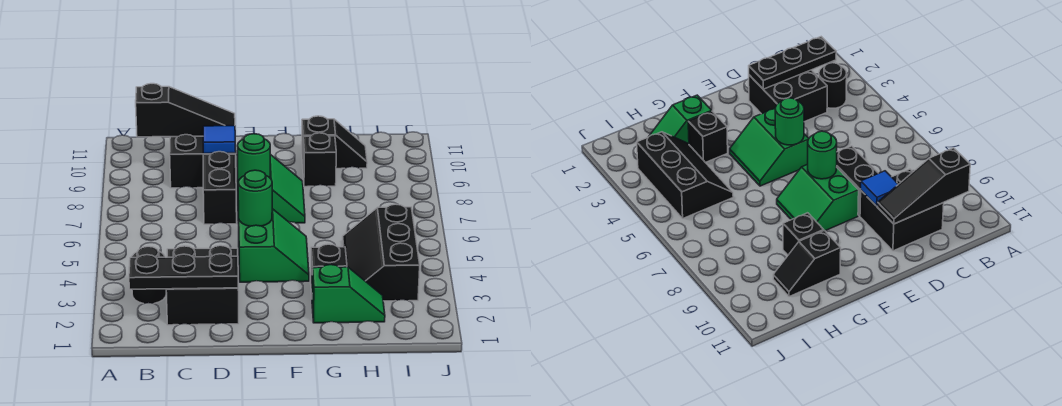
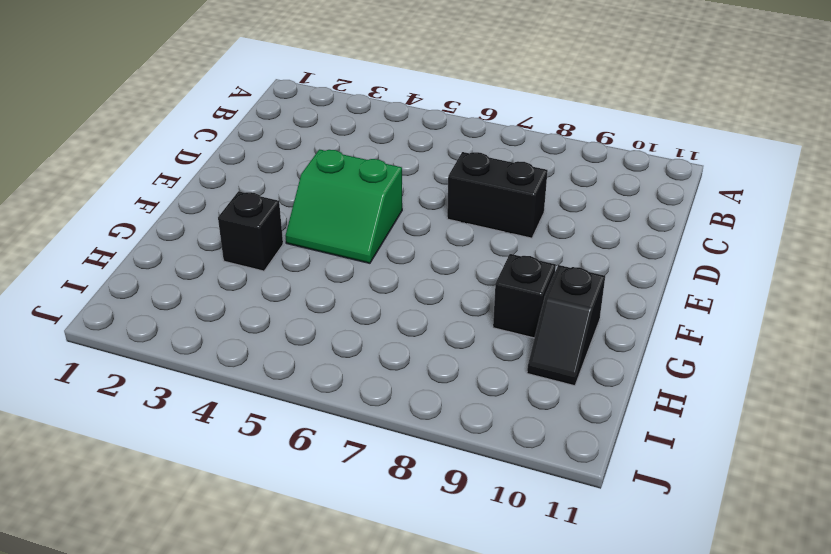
none -> black round brick B3 level 1
none -> black brick C2:D3 level 1
none -> black brick C9:D10 level 1

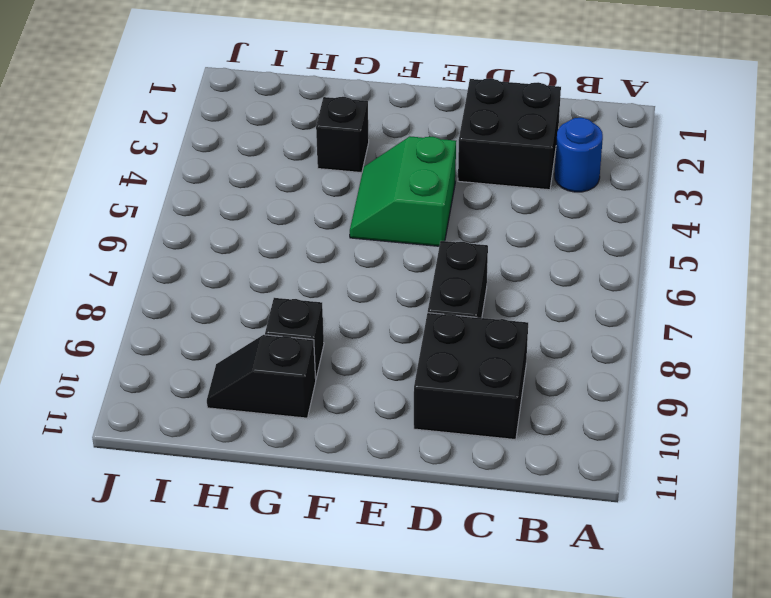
blue round brick B3 level 1 -> black round brick B3 level 1
none -> green slope E7:F8 level 1 top E
none -> green slope G2:H2 level 1 top G
none -> black slope H3:I5 level 1 top I

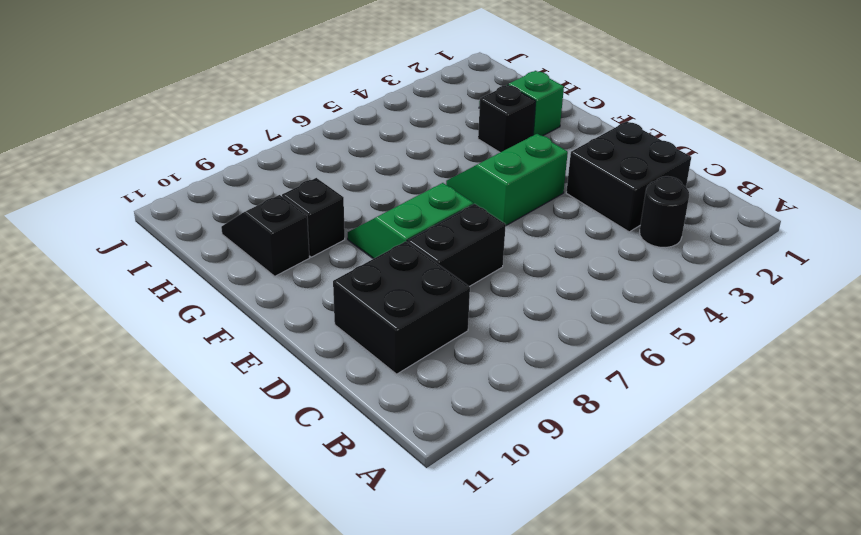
none -> black slope H3:I5 level 1 top I
none -> black plate B2:D2 level 2
none -> black slope B10:D10 level 2 top B

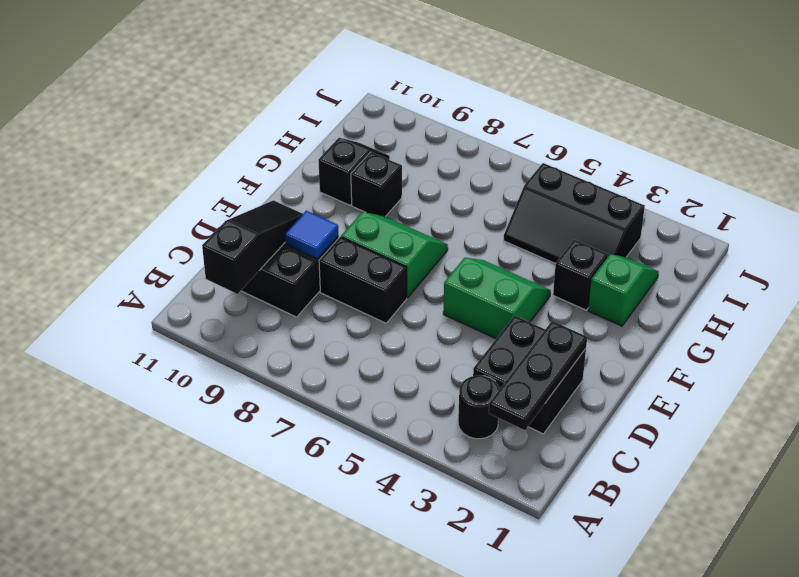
none -> green round brick E5 level 2
none -> green round brick E7 level 2

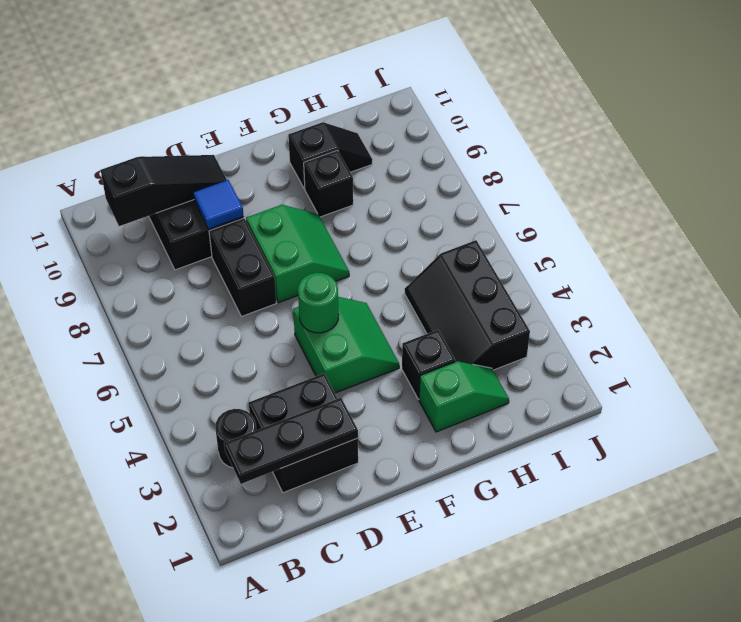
none -> green round brick E7 level 2

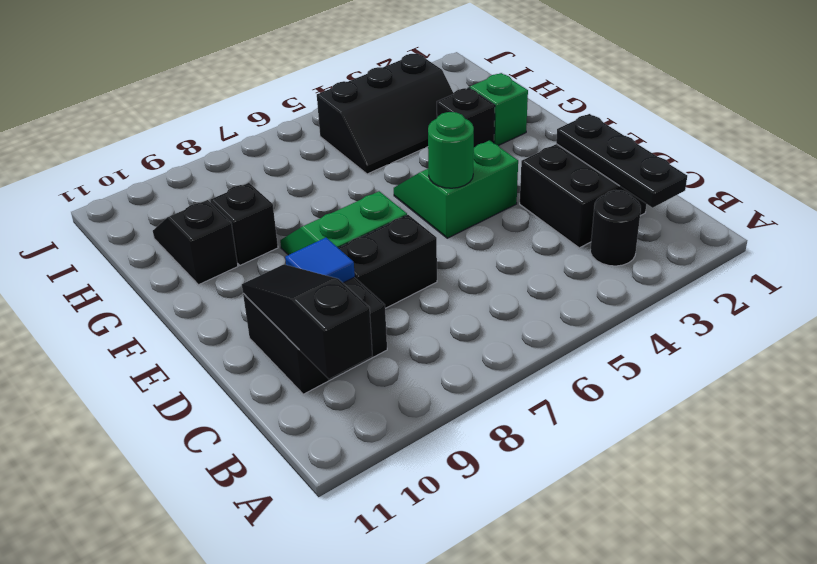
none -> green round brick E7 level 2

